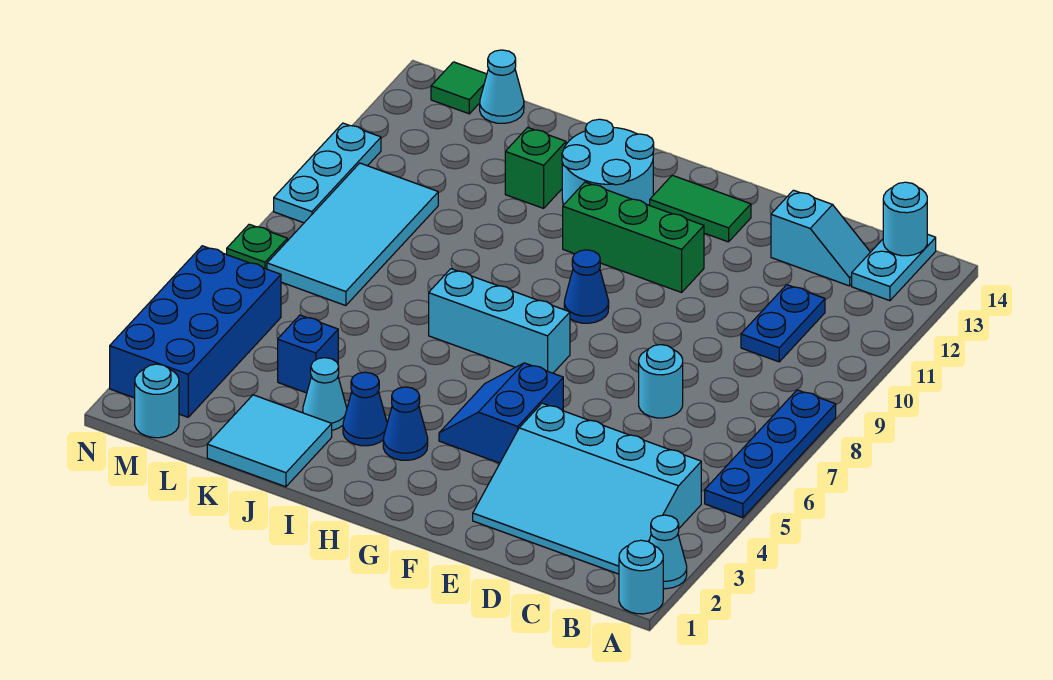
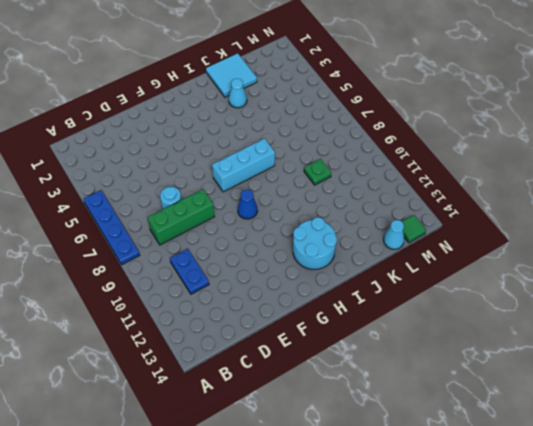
green brick C8:E8 level 1 -> green brick F11:H11 level 1
green plate K9 level 1 -> green plate N7 level 1
none -> cyan round brick A1 level 1
none -> cyan cone A2 level 1
none -> cyan slope B2:E4 level 1 top 4

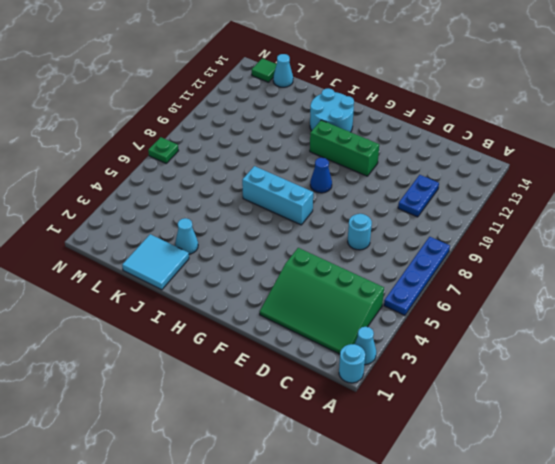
green slope B2:E4 level 1 top 4 -> cyan slope B2:E4 level 1 top 4
none -> cyan plate B13:B14 level 1
none -> cyan slope C13:D13 level 1 top D
none -> blue slope F4:G5 level 1 top F

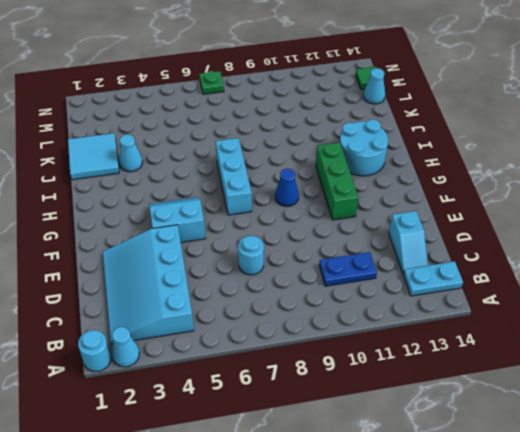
cyan slope F4:G5 level 1 top F -> blue slope F4:G5 level 1 top F
none -> blue plate A5:A8 level 1
none -> green tile F13:G13 level 1
none -> blue cone H3 level 1

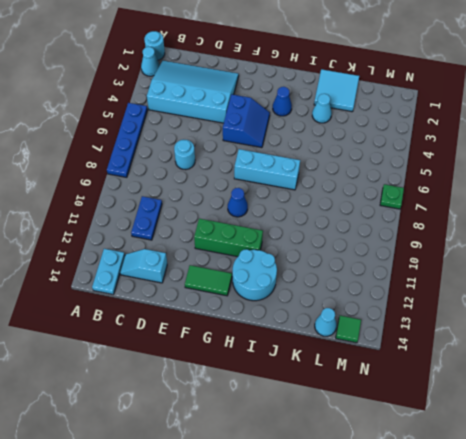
none -> blue cone I3 level 1
none -> green brick J12 level 1
none -> blue brick K4 level 1

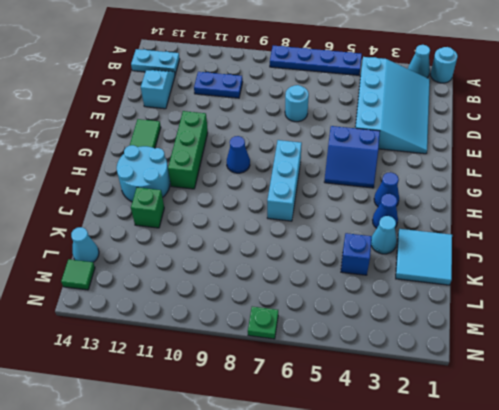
none -> cyan tile L7:M10 level 1
none -> cyan round brick M1 level 1
none -> blue brick M2:N5 level 1

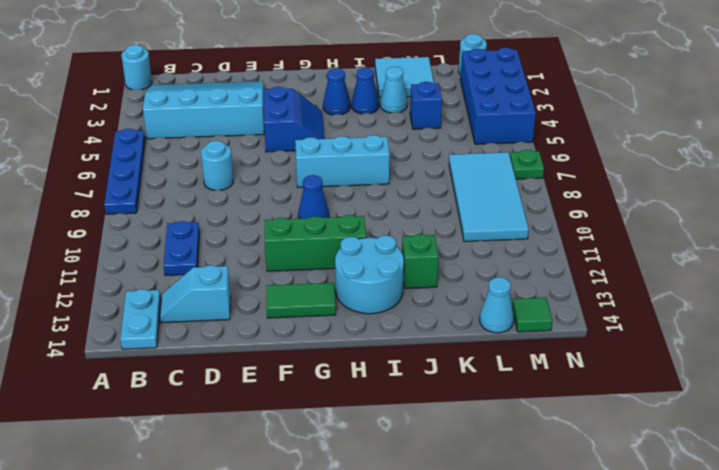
none -> cyan cone A2 level 1
none -> cyan plate N9:N11 level 1
none -> cyan round brick B14 level 2

